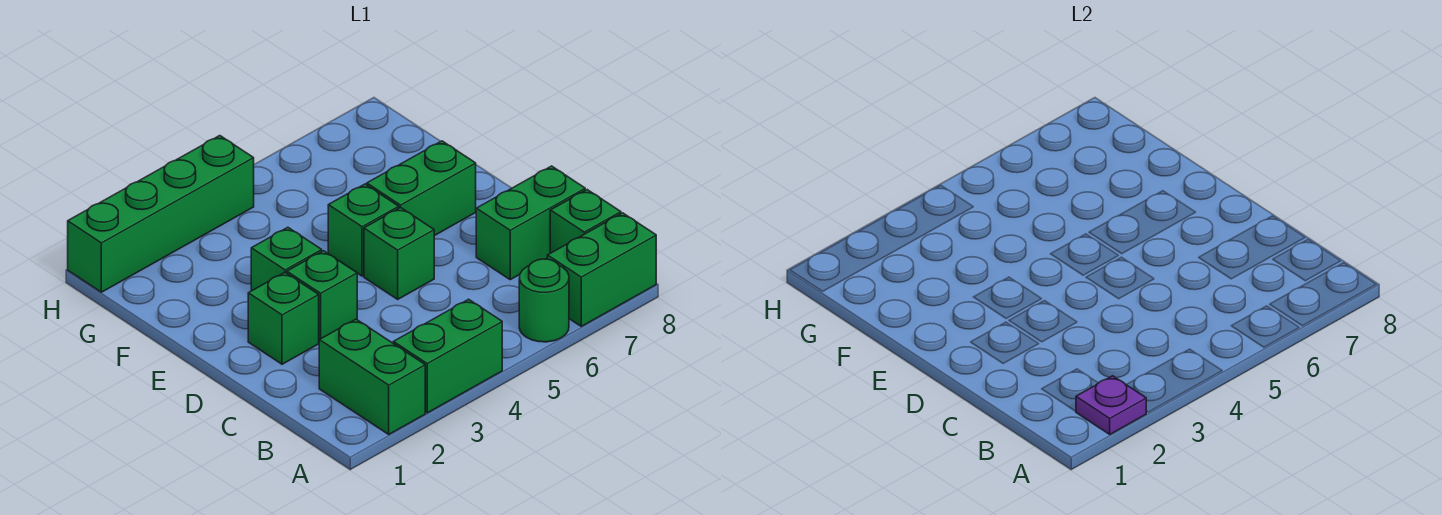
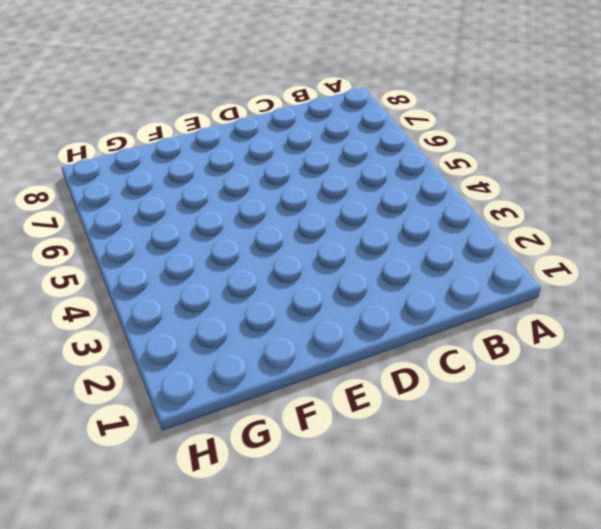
none -> green brick A2:B2 level 1
none -> green brick A3:A4 level 1
none -> green round brick A6 level 1

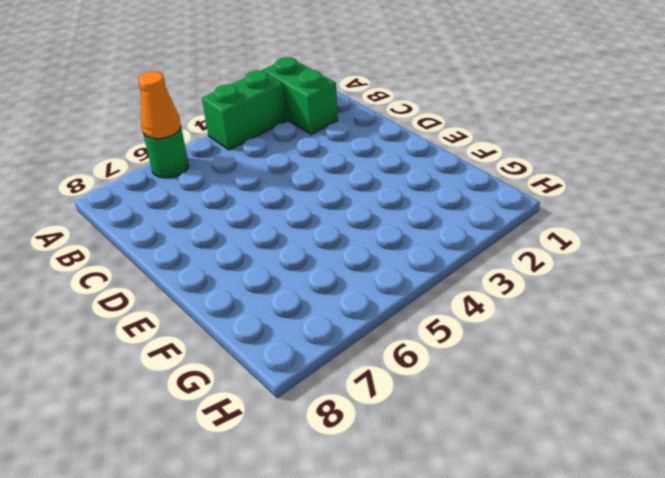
orange cone A6 level 2 -> none
none -> green brick A7:A8 level 1
none -> green brick B8 level 1
none -> green brick C7:C8 level 1

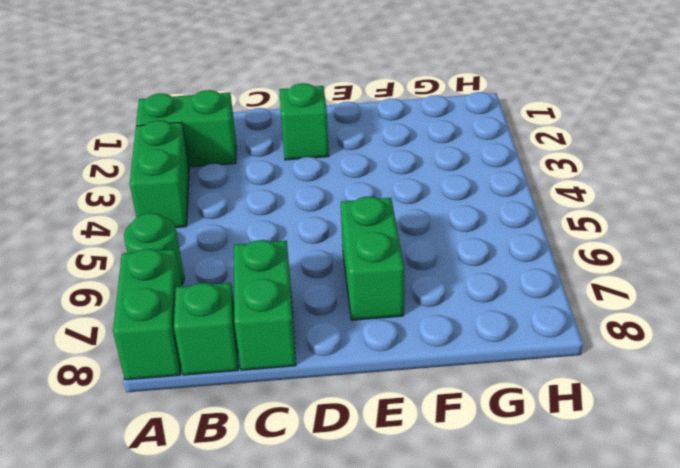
none -> green brick D3 level 1
none -> green brick D5 level 1
none -> green brick E3 level 1

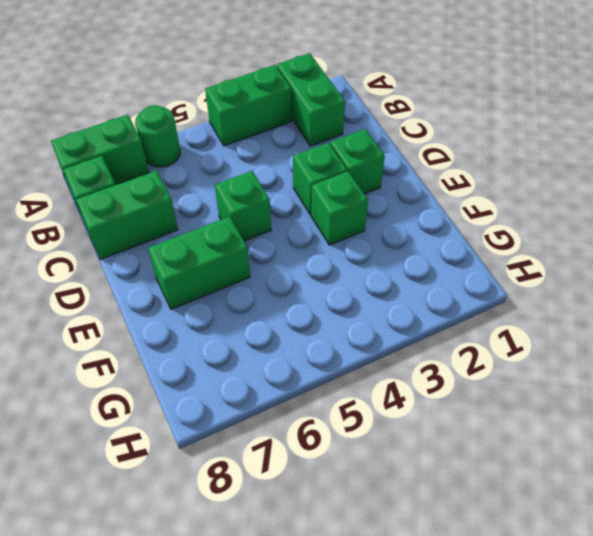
none -> green brick E5 level 1
none -> green brick H1:H4 level 1
none -> purple plate A2 level 2

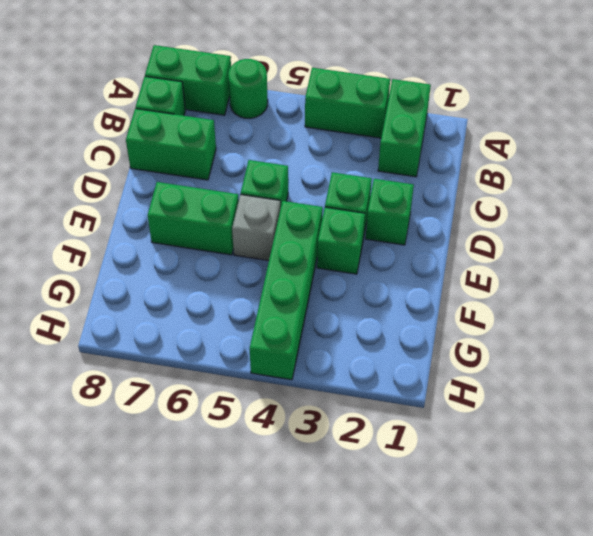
green brick E4:H4 level 1 -> green brick H1:H4 level 1
grey brick E5 level 1 -> green brick E5 level 1
none -> purple plate A2 level 2

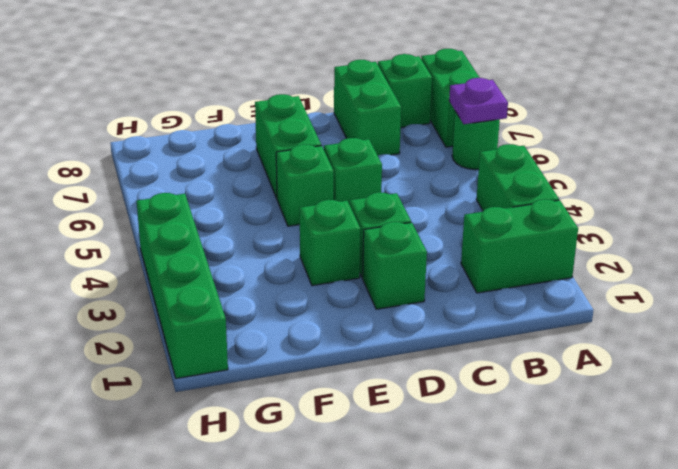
purple plate A6 level 2 -> purple plate A2 level 2

